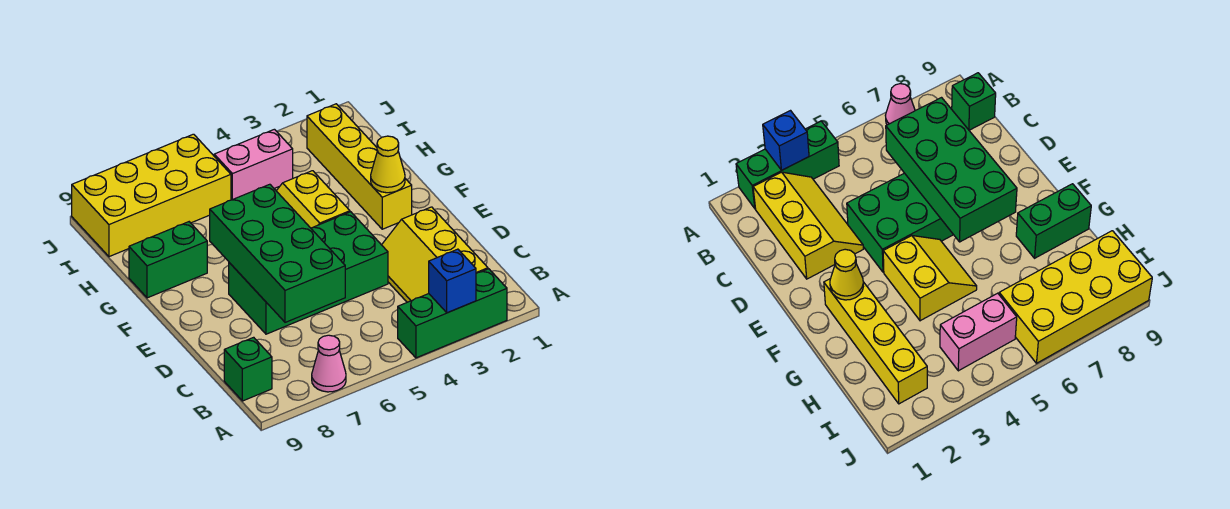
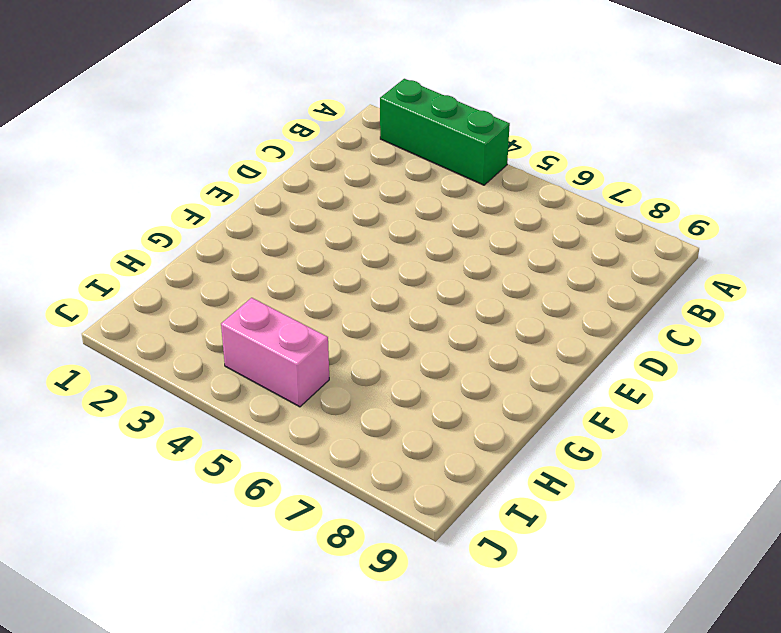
none -> pink cone A7 level 1
none -> yellow slope B2:D3 level 1 top 2
none -> green brick B9 level 1

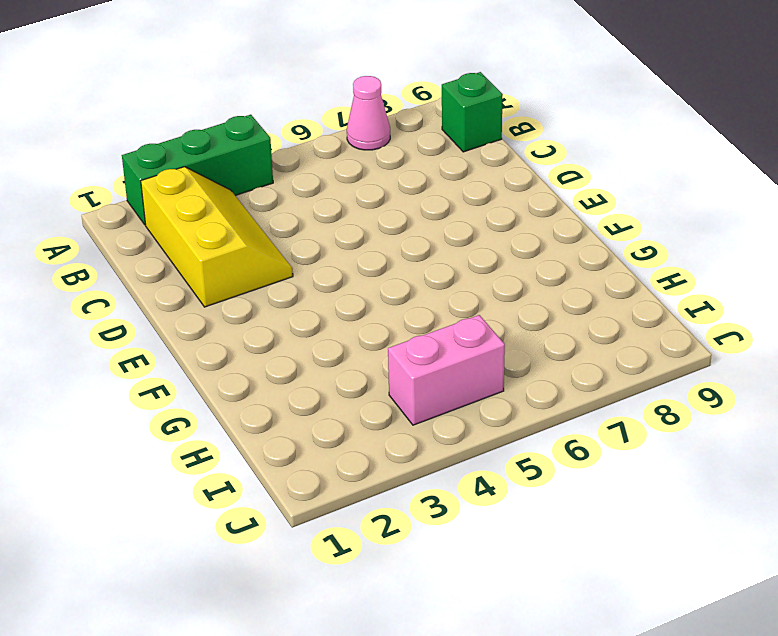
none -> green brick D4:E7 level 1
none -> yellow brick F2:I2 level 1
none -> yellow slope F4:G5 level 1 top 4

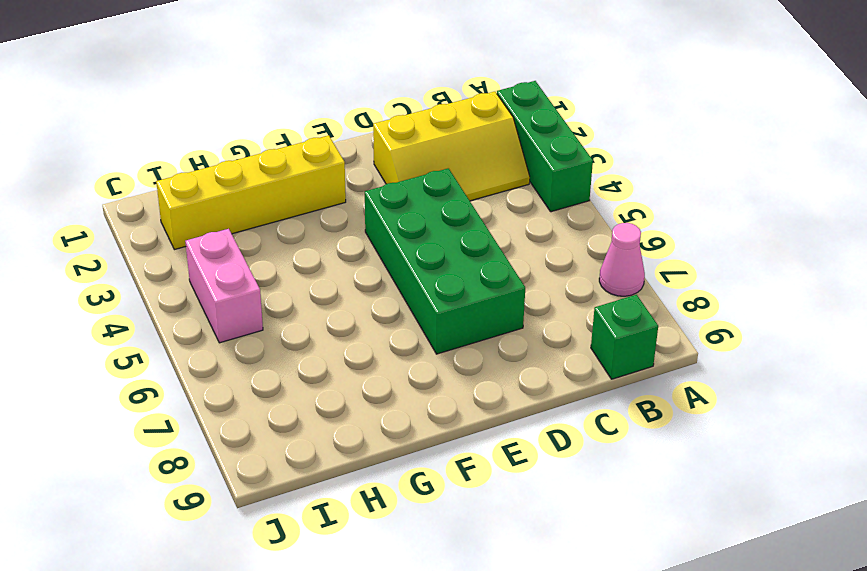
none -> yellow slope F4:G5 level 1 top 4
none -> green brick G8:G9 level 1
none -> yellow brick I6:J9 level 1

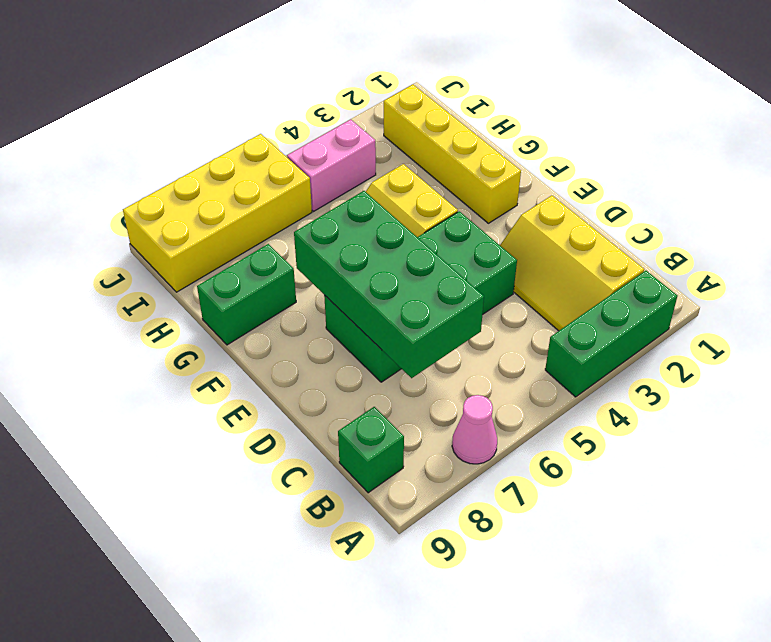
none -> blue brick A3 level 2
none -> yellow cone F2 level 2

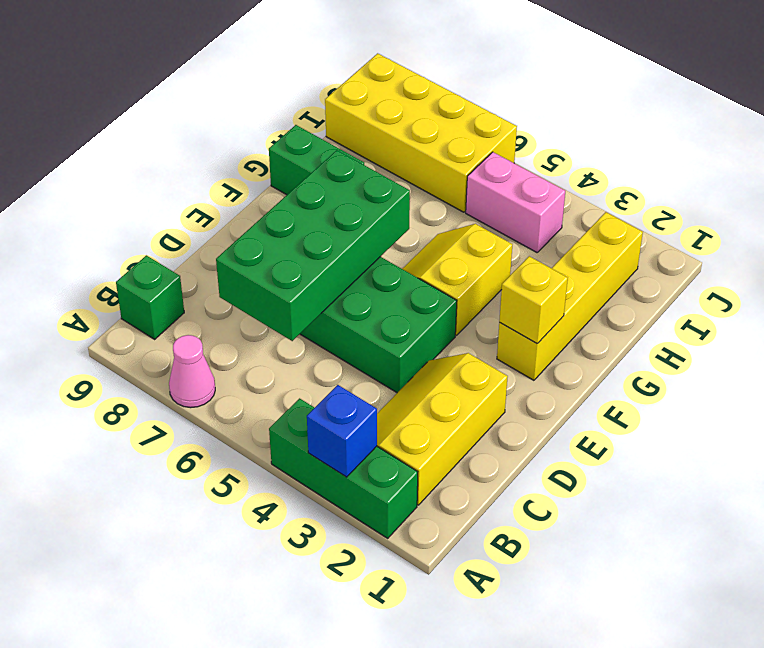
yellow brick F2 level 2 -> yellow cone F2 level 2

